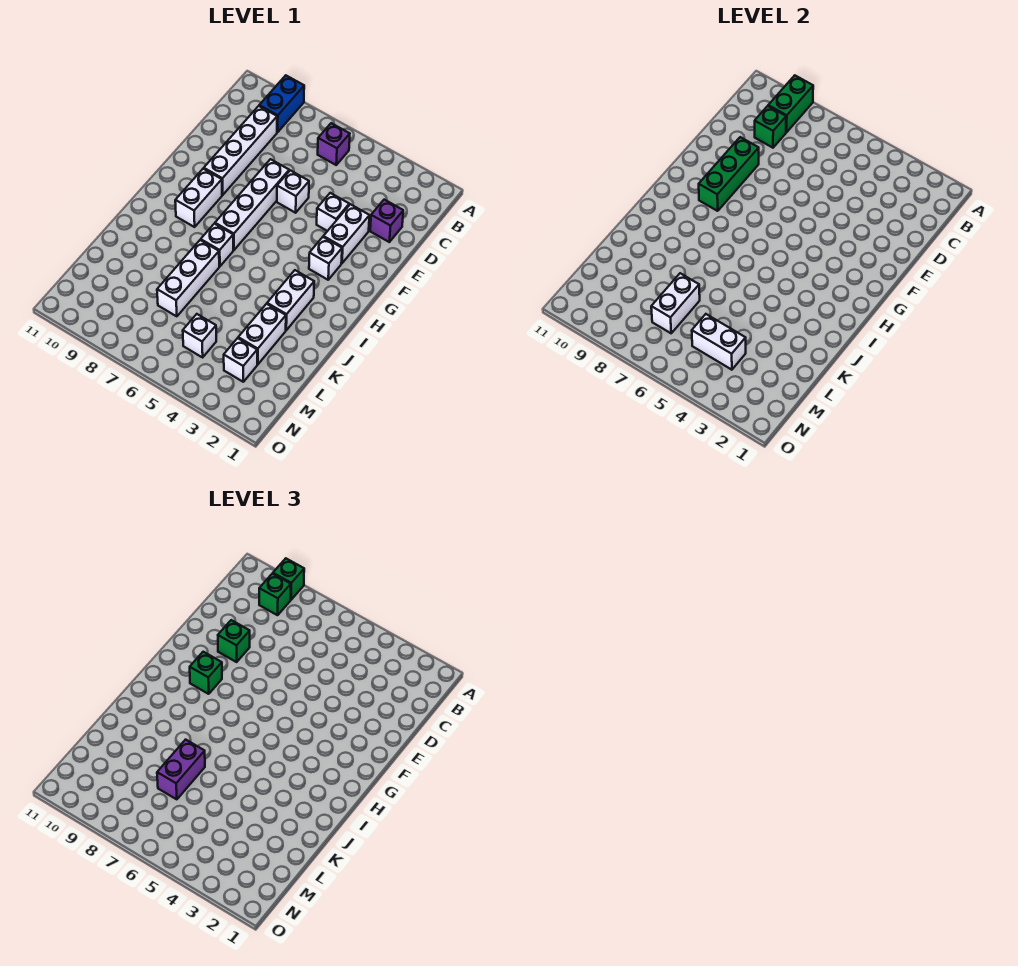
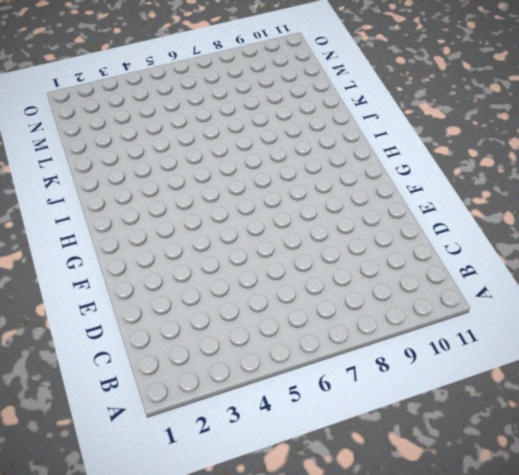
none -> blue brick A9:B9 level 1
none -> purple brick B6 level 1
none -> white brick C9:F9 level 1

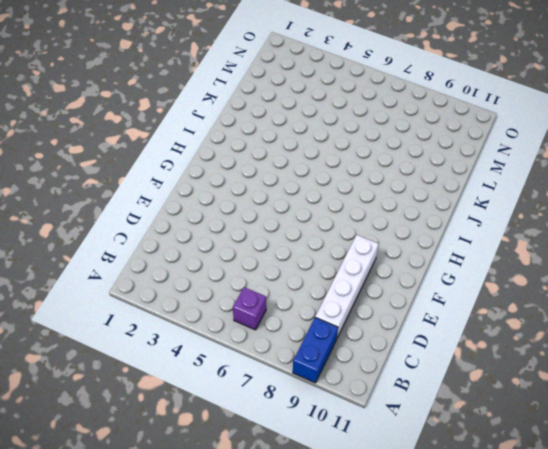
none -> purple brick D2 level 1
none -> white brick E3:F3 level 1
none -> white brick E4 level 1

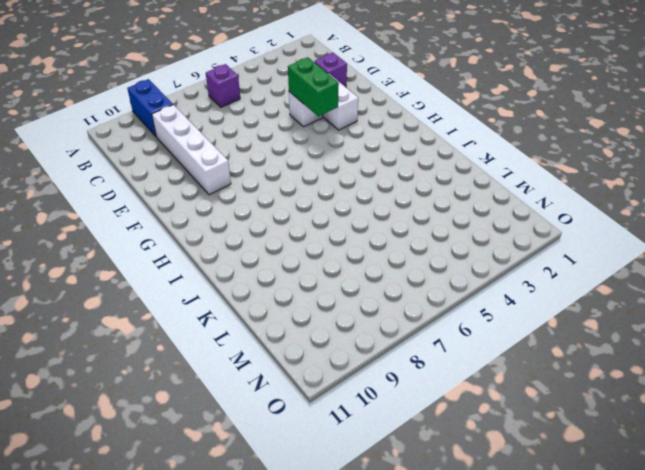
green brick E4:F4 level 2 -> green brick A9:B9 level 2
none -> white brick E6 level 1
none -> white brick E7:H7 level 1
none -> white brick G3 level 1

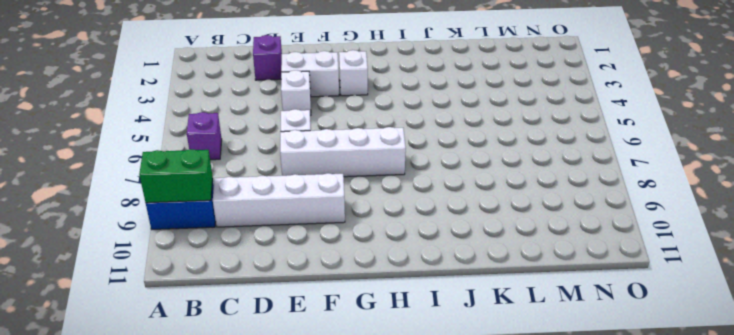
none -> white brick G9:H9 level 1
none -> white brick I3:J3 level 1
none -> white brick I7 level 1

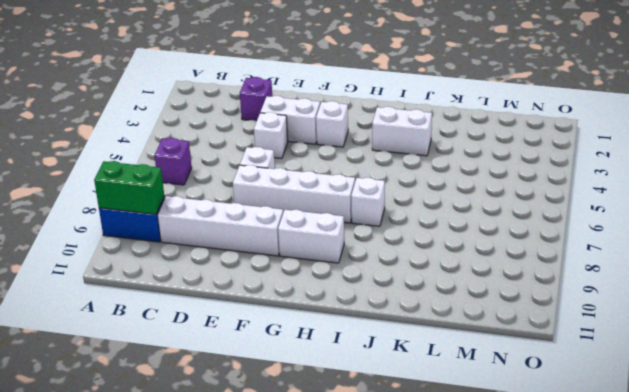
none -> white brick J7:L7 level 1
none -> white brick K3:L3 level 1
none -> white brick M3 level 1

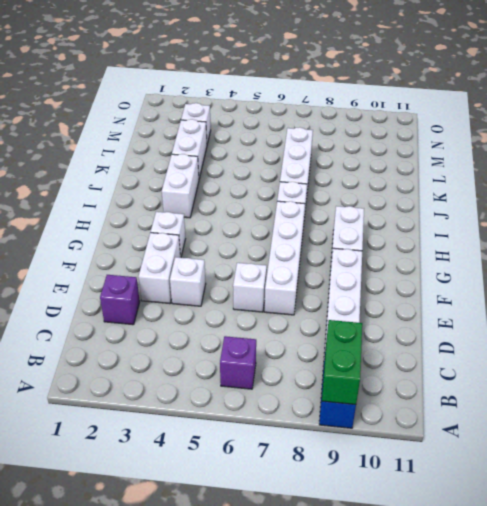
none -> white brick M5 level 1
none -> green brick C9 level 2
none -> green brick E9:G9 level 2

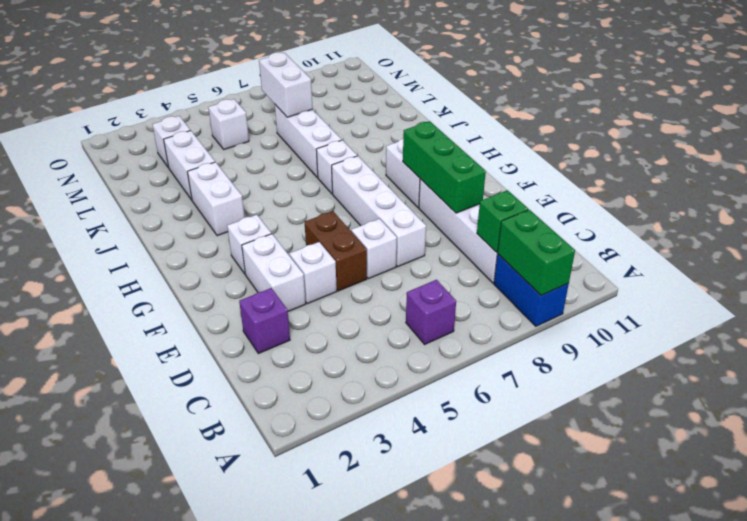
brown brick E5:F5 level 1 -> none
none -> white brick M4:M5 level 2
none -> green brick A9 level 3
none -> green brick B9 level 3

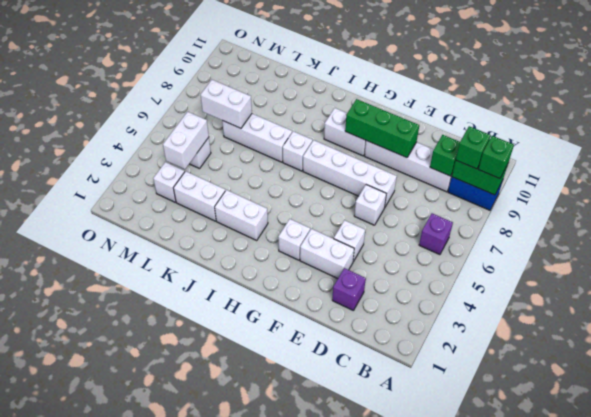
none -> green brick E9 level 3
none -> green brick G9 level 3
none -> purple brick K7:L7 level 3

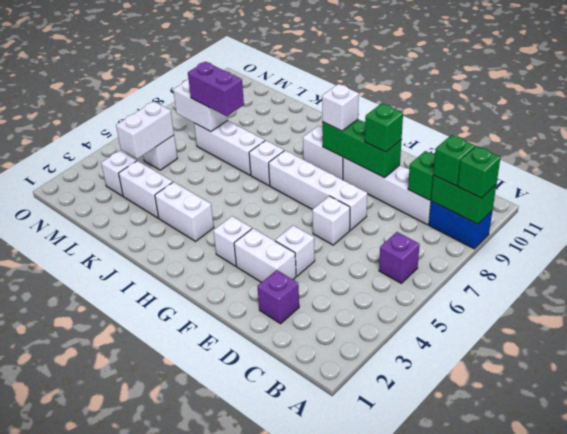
white brick G9 level 3 -> green brick G9 level 3

